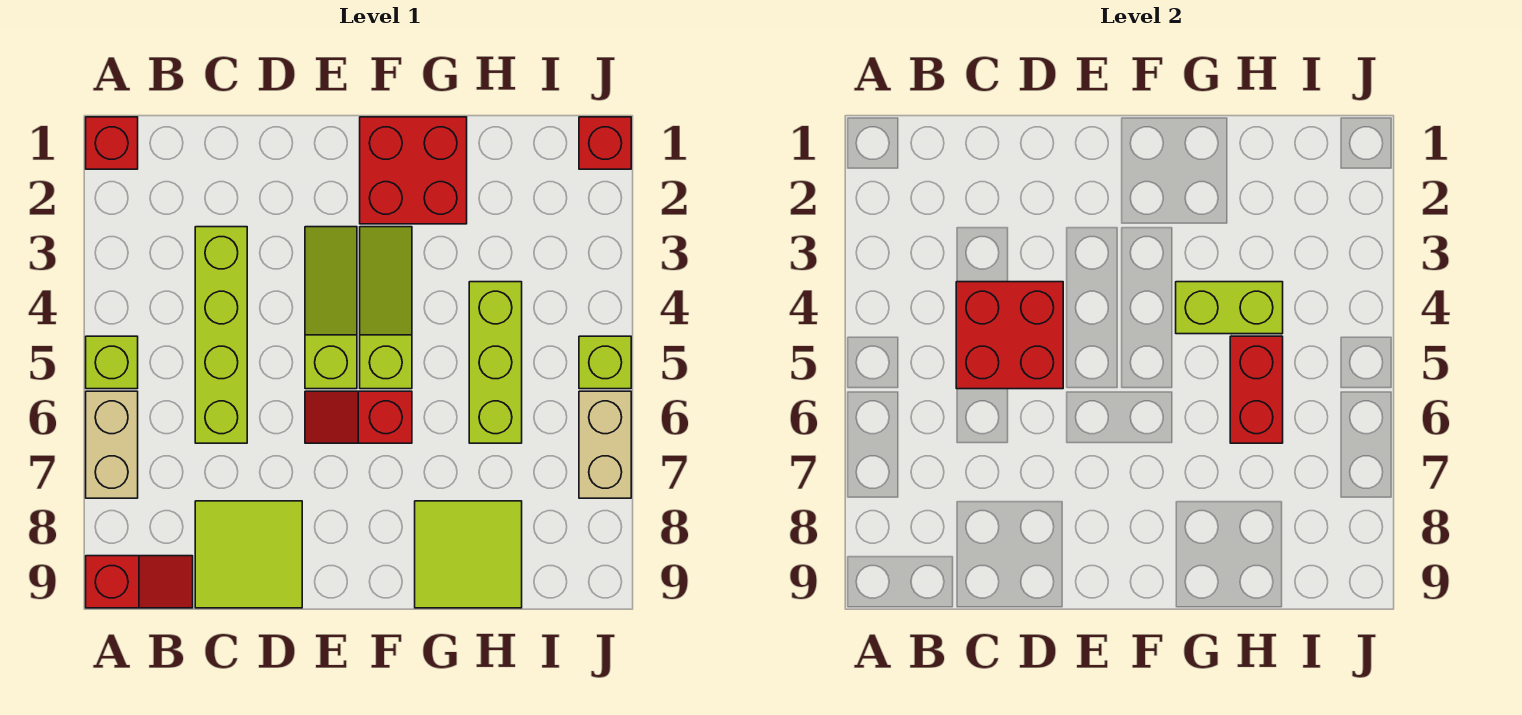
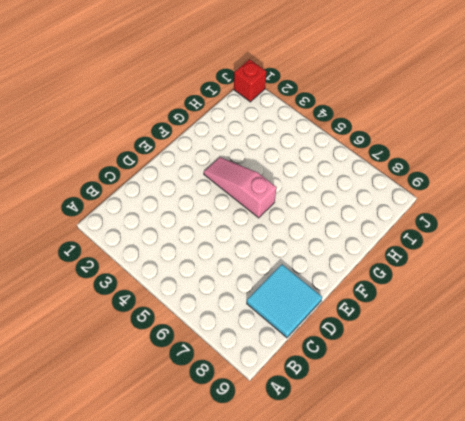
cyan tile C8:D9 level 1 -> lime tile C8:D9 level 1
pink slope F3:F5 level 1 top 5 -> lime slope F3:F5 level 1 top 5
none -> red brick A1 level 1
none -> lime brick A5 level 1
none -> tan brick A6:A7 level 1

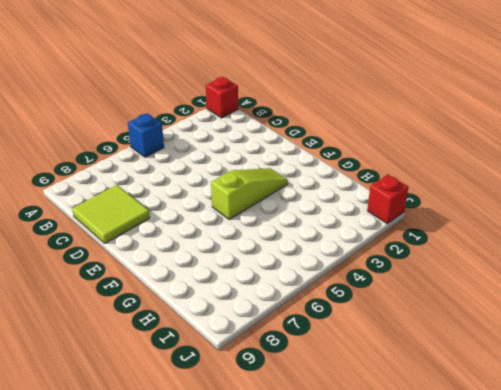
blue brick A5 level 1 -> lime brick A5 level 1
none -> tan brick A6:A7 level 1
none -> red slope A9:B9 level 1 top A
none -> lime brick C3:C6 level 1

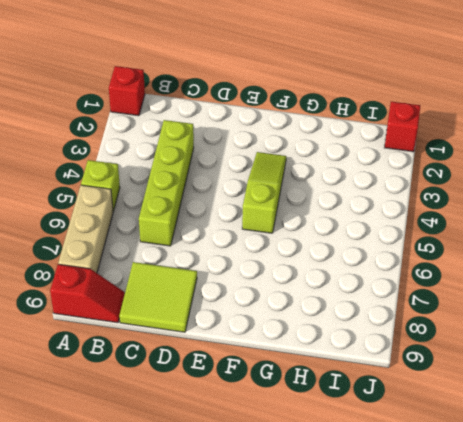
tan brick A6:A8 level 1 -> tan brick A6:A7 level 1
none -> lime slope E3:E5 level 1 top 5
none -> red slope E6:F6 level 1 top F
none -> red brick F1:G2 level 1

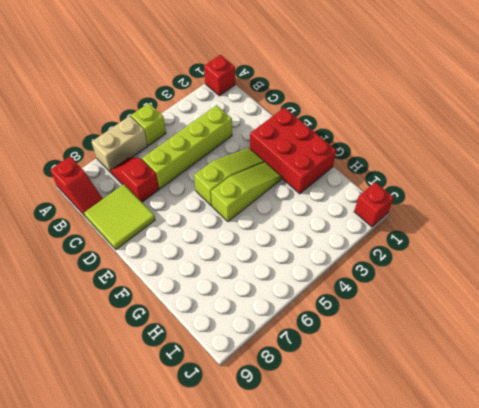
red slope B7:C7 level 1 top C -> red slope E6:F6 level 1 top F
red brick E1:G2 level 1 -> red brick F1:G2 level 1
none -> lime tile G8:H9 level 1
none -> lime brick H4:H6 level 1
none -> lime brick J5 level 1

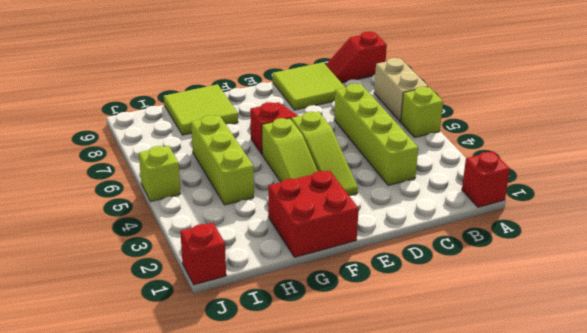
none -> tan brick J6:J7 level 1
none -> red brick C4:D5 level 2
none -> lime brick G4:H4 level 2

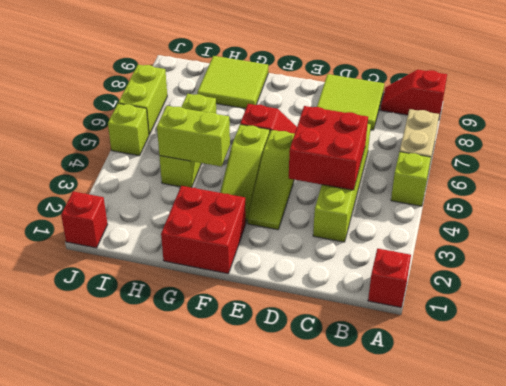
lime brick J6:J7 level 1 -> tan brick J6:J7 level 1
none -> red brick H5:H6 level 2

